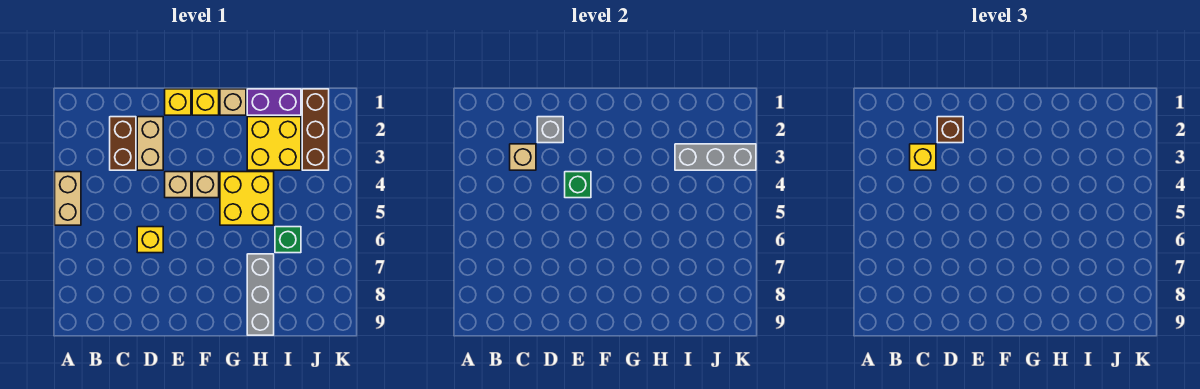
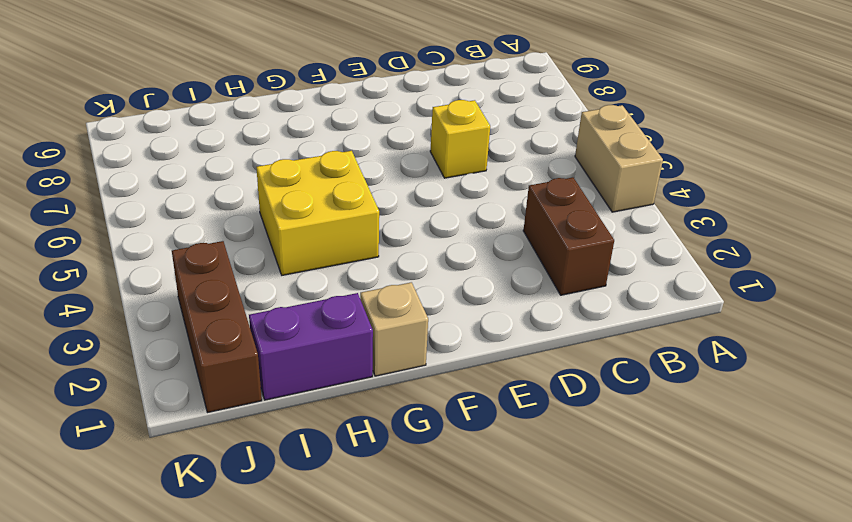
none -> tan brick D2:D3 level 1
none -> yellow brick E1 level 1
none -> tan brick E4 level 1

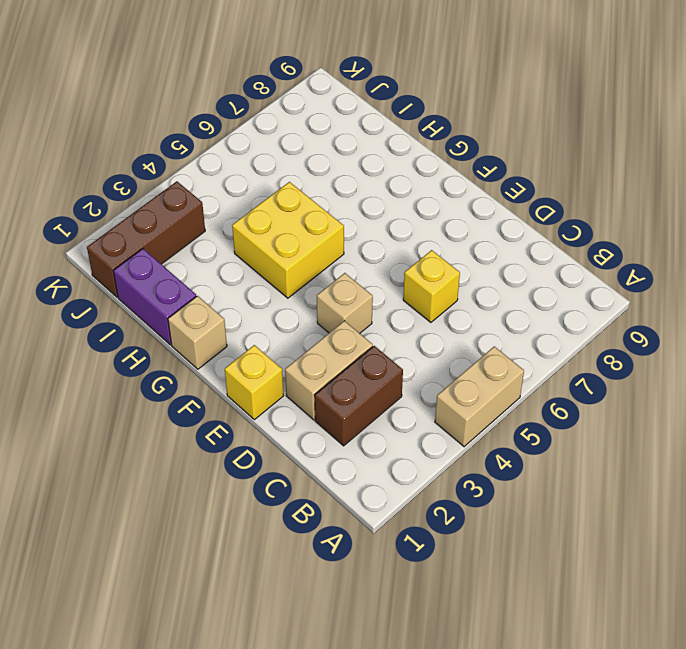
none -> yellow brick F1 level 1
none -> tan brick F4 level 1
none -> yellow brick H2:I3 level 1

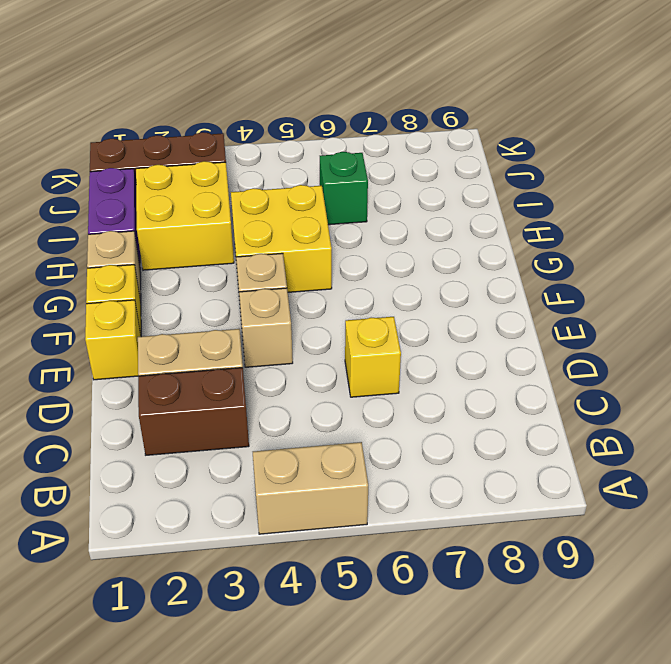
none -> grey brick H7:H9 level 1
none -> tan brick C3 level 2
none -> grey brick D2 level 2

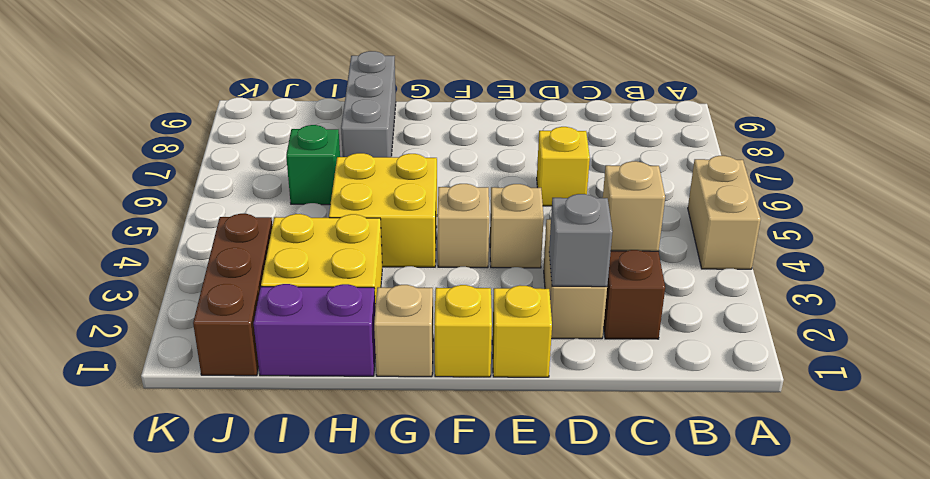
none -> green brick E4 level 2
none -> grey brick I3:K3 level 2
none -> yellow brick C3 level 3

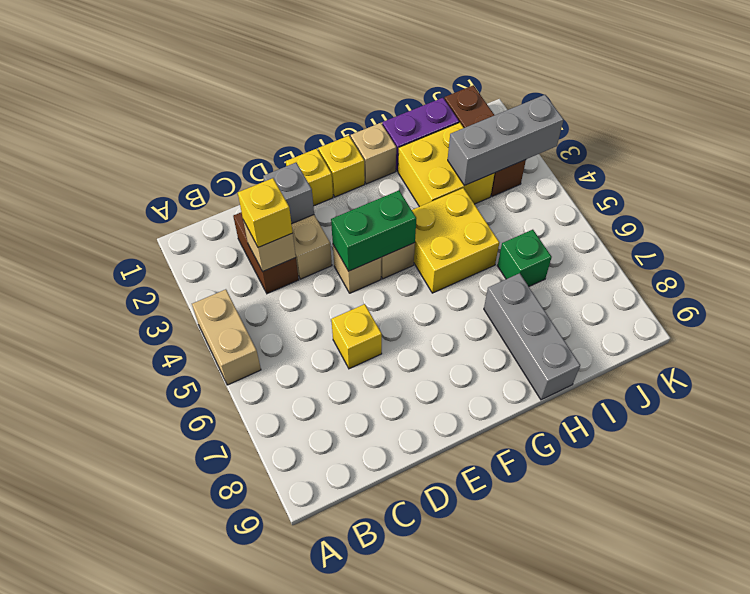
green brick E4:F4 level 2 -> green brick E4 level 2
none -> brown brick D2 level 3

